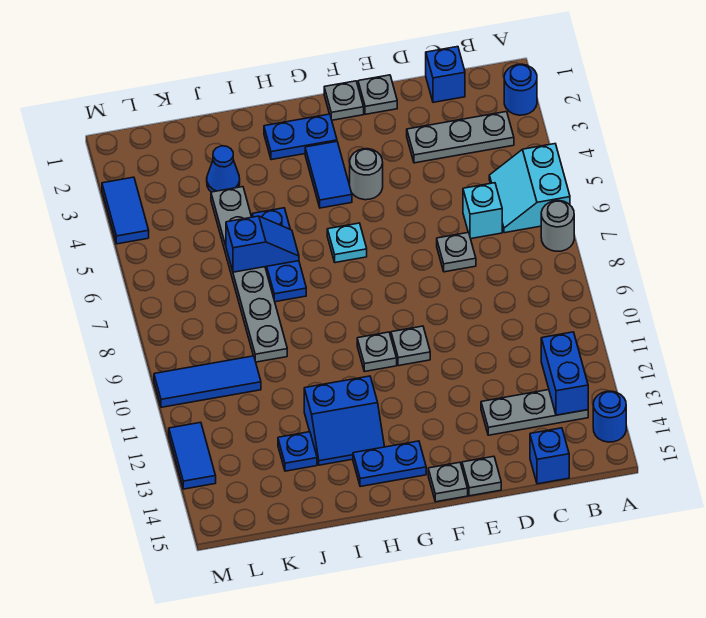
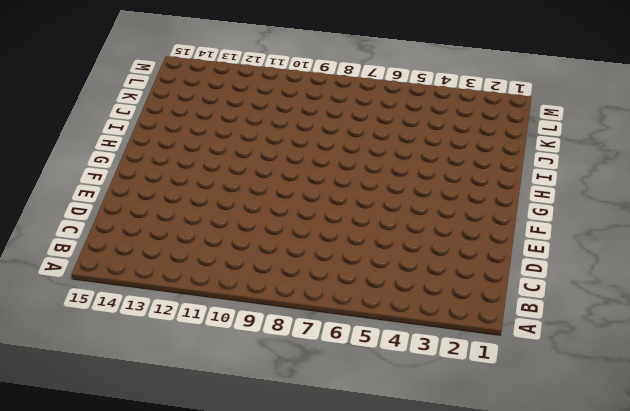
none -> blue round brick A2 level 1
none -> cyan slope A5:B6 level 1 top A
none -> grey round brick A7 level 1
none -> blue round brick A14 level 1

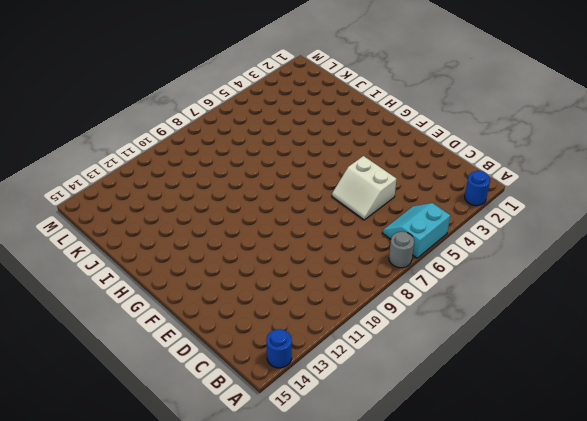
white slope D5:E6 level 1 top 5 -> none
none -> grey plate B3:D3 level 1
none -> grey plate B13:D13 level 1
none -> blue brick C1 level 1
none -> cyan brick C6 level 1

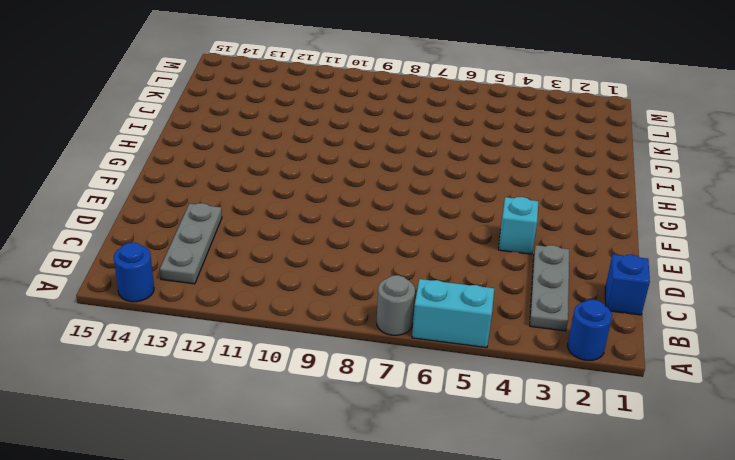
cyan brick E4 level 1 -> cyan brick C6 level 1
none -> blue brick C15 level 1
none -> grey plate D7 level 1
none -> grey plate E1 level 1
none -> grey plate E15 level 1

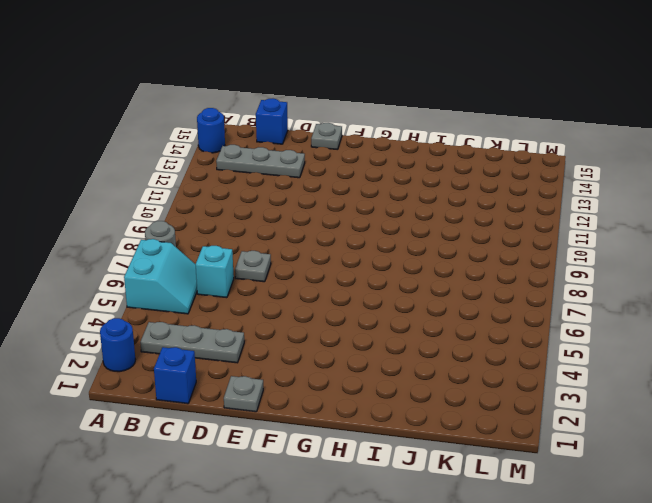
none -> grey plate F1 level 1
none -> grey round brick F4 level 1
none -> grey plate F10 level 1
none -> grey plate F15 level 1

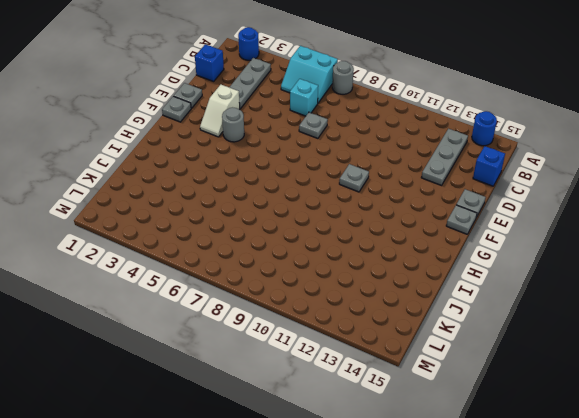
white slope E3:F3 level 1 top E -> none
none -> blue plate G2:H2 level 1
none -> blue tile G3:G4 level 1
none -> cyan plate G6 level 1
none -> grey plate G10 level 1

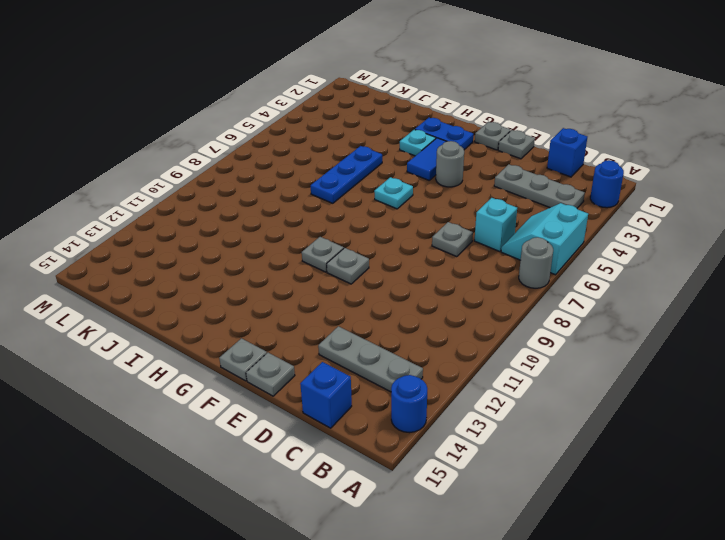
cyan plate H3 level 1 -> none
none -> blue plate G14:H14 level 1
none -> blue slope H12:I13 level 1 top 12
none -> blue cone J3 level 1
none -> grey plate J4:J9 level 1

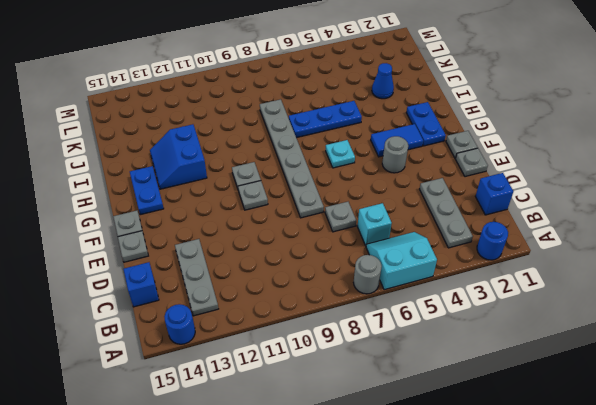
grey plate E8:J8 level 1 -> grey plate J4:J9 level 1
none -> blue plate J13 level 1
none -> blue tile K10:M10 level 1
none -> blue tile M3:M4 level 1
none -> blue tile M12:M13 level 1

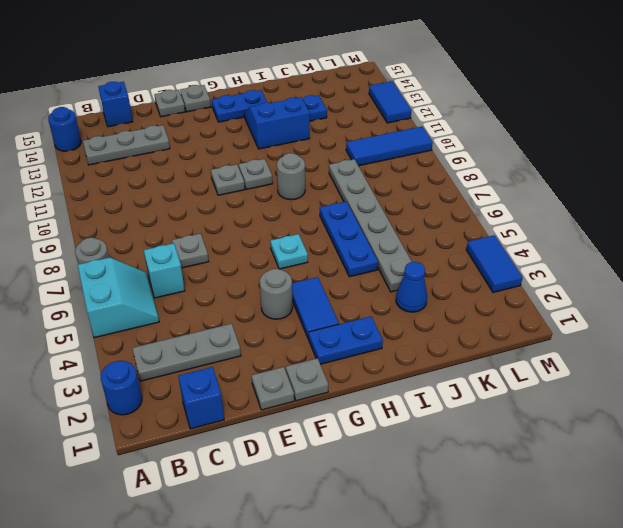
grey round brick H9 level 1 -> none
none -> blue brick B12:B13 level 2
none -> blue slope I6:J6 level 2 top J

